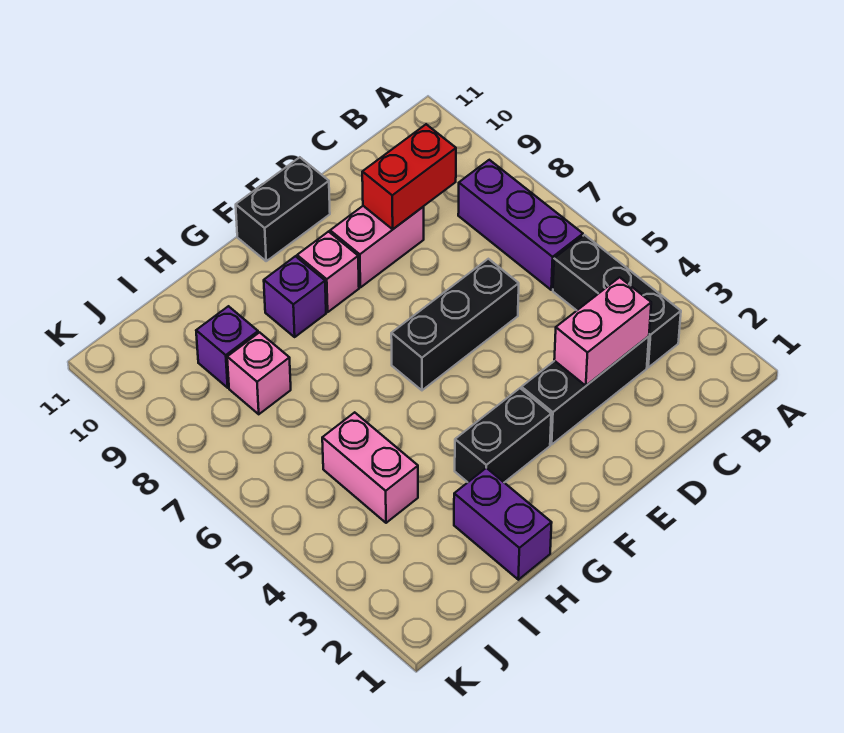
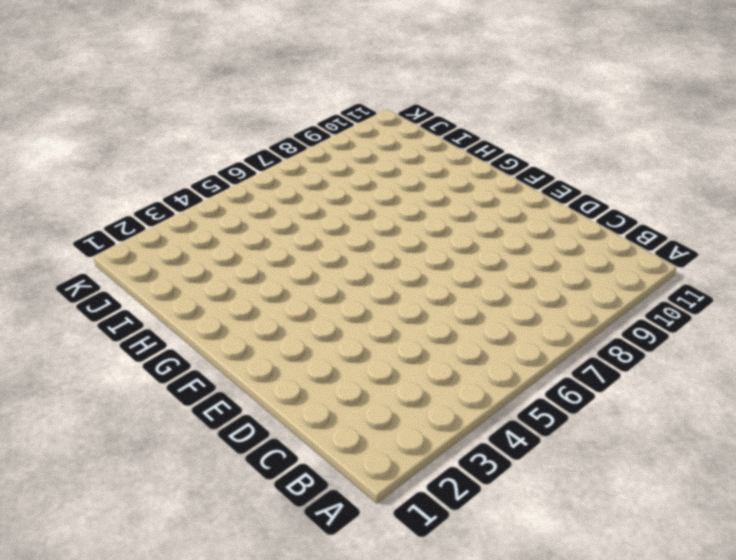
none -> black brick B3:B5 level 1
none -> purple brick B6:B8 level 1
none -> black brick C3:E3 level 1

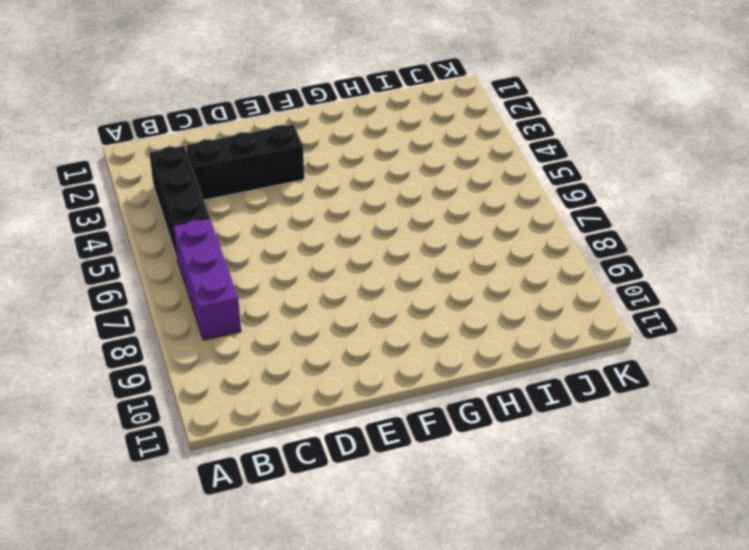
none -> black brick D6:F6 level 1
none -> pink brick D9:E9 level 1
none -> black brick E11:F11 level 1

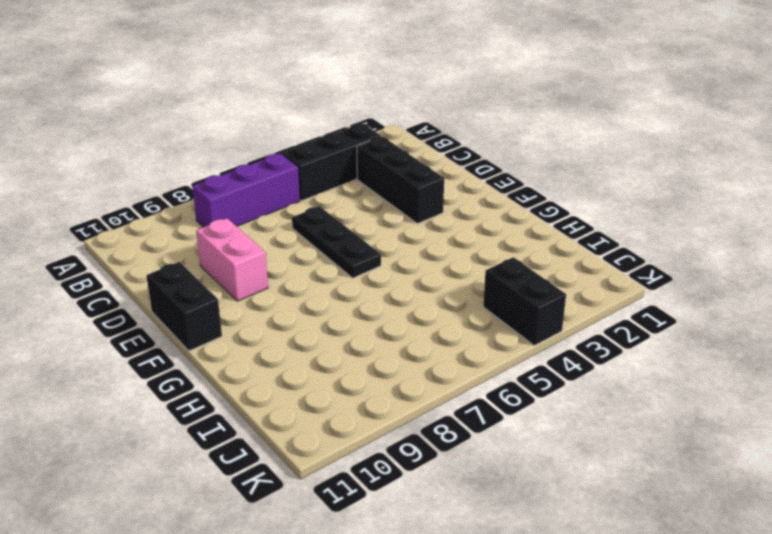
black plate D6:F6 level 1 -> black brick D6:F6 level 1
black brick J4:K4 level 1 -> black brick F3:G3 level 1
none -> pink brick F9 level 1
none -> purple brick G9 level 1
none -> purple brick H1:H2 level 1

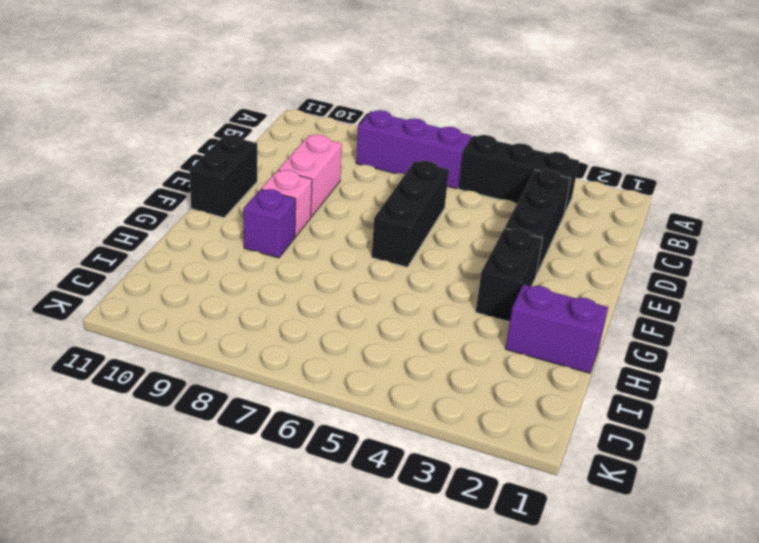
none -> pink brick I4:I5 level 1
none -> pink brick I8 level 1
none -> purple brick I9 level 1

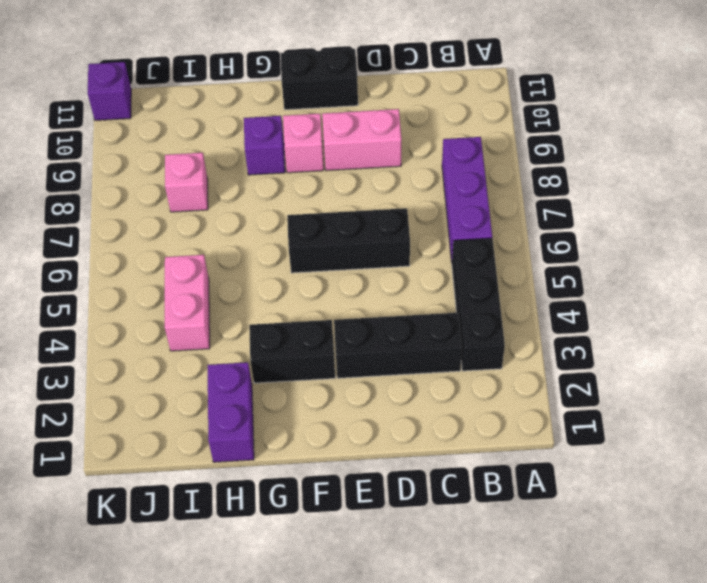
purple brick K11 level 1 -> purple brick I9 level 1
none -> pink brick C3:D3 level 2
none -> red brick C9:D9 level 2

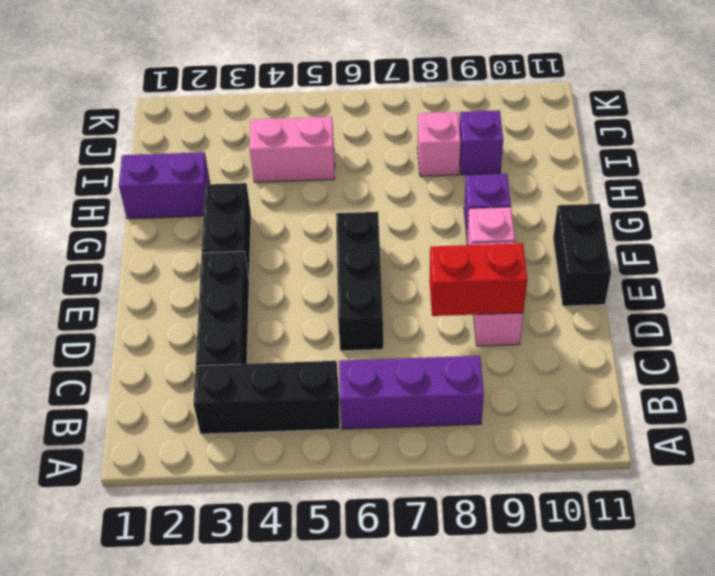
red brick D8:D9 level 2 -> red brick C9:D9 level 2
none -> pink brick C3:D3 level 2

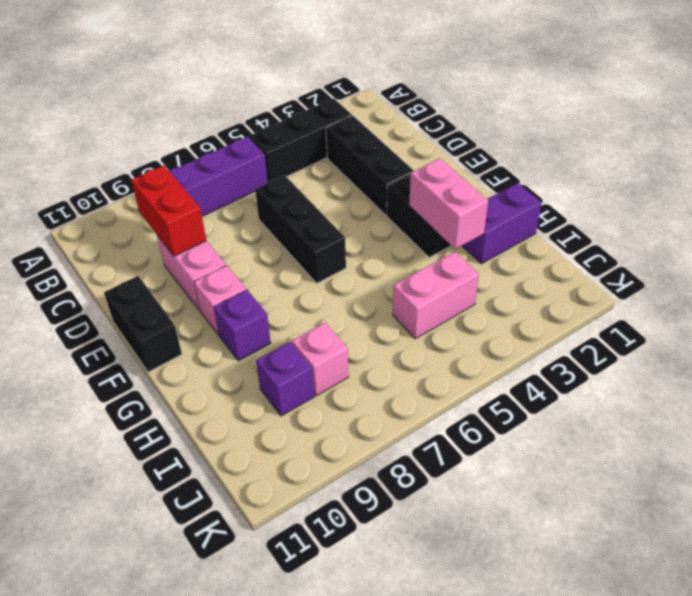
pink brick G3:H3 level 2 -> pink brick C3:D3 level 2

